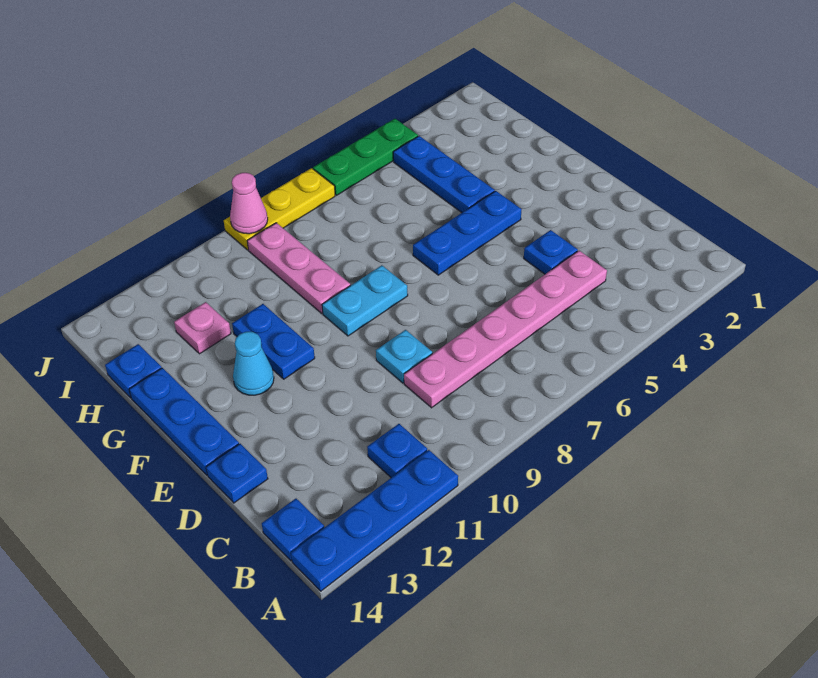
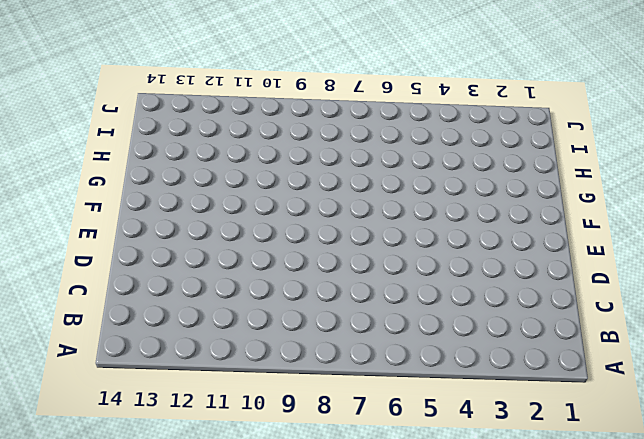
none -> blue plate A11:A14 level 1
none -> blue plate B11 level 1
none -> blue plate B14 level 1

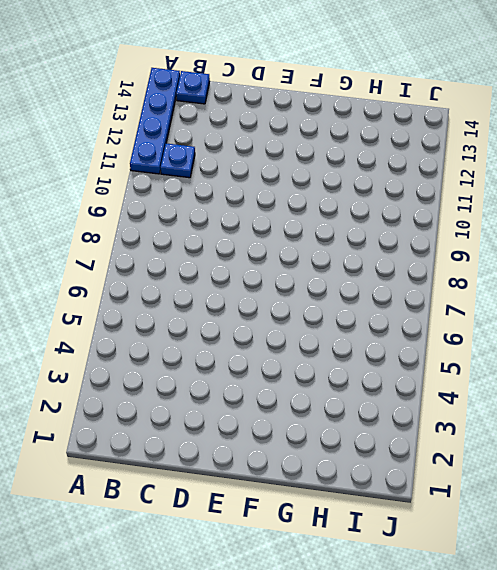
none -> pink plate C4:C9 level 1
none -> blue plate D4 level 1
none -> cyan plate D9 level 1

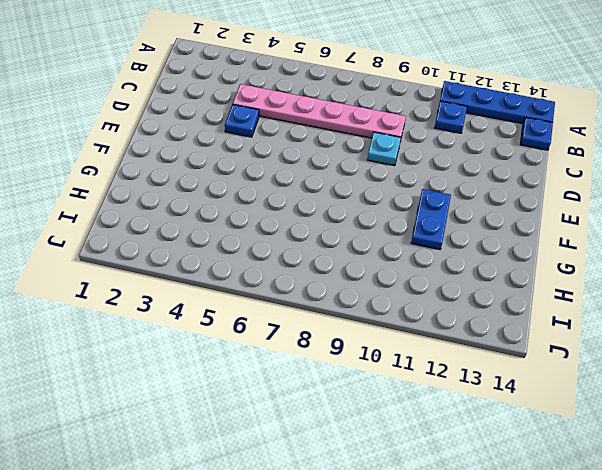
none -> blue plate D14 level 1
none -> blue plate E14:G14 level 1
none -> blue plate F4:F6 level 1

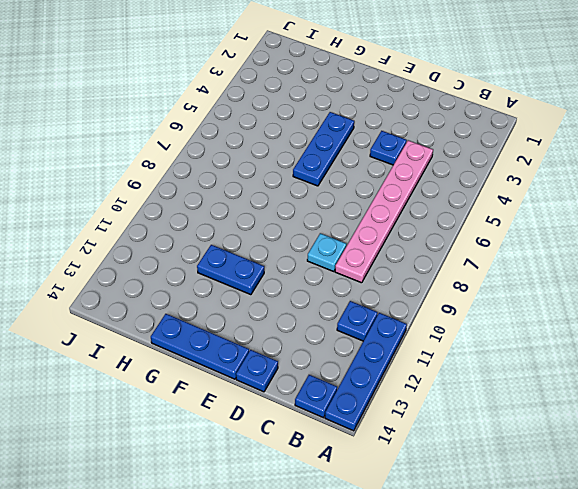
none -> cyan plate F8:F9 level 1
none -> cyan cone F12 level 1
none -> blue plate G4:I4 level 1

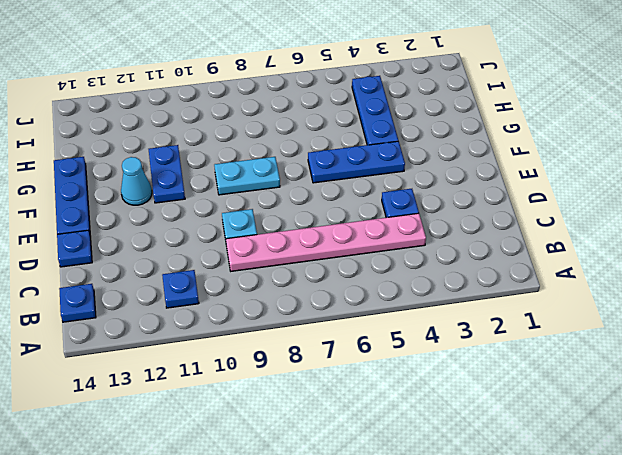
none -> blue plate A11:A14 level 1
none -> pink plate G9:I9 level 1
none -> pink plate H12 level 1

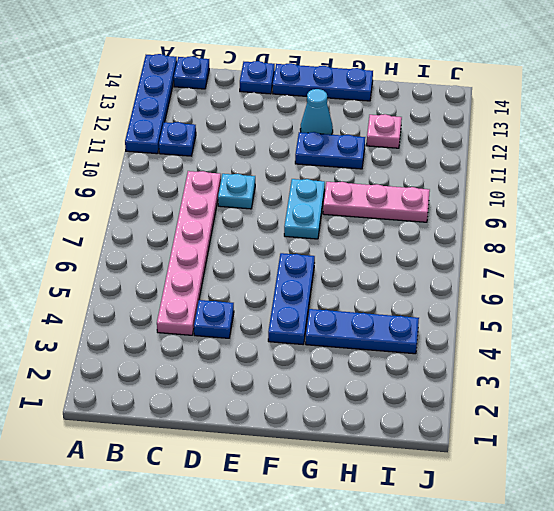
none -> blue plate H14 level 1
none -> green plate J4:J6 level 1
none -> yellow plate J7:J9 level 1

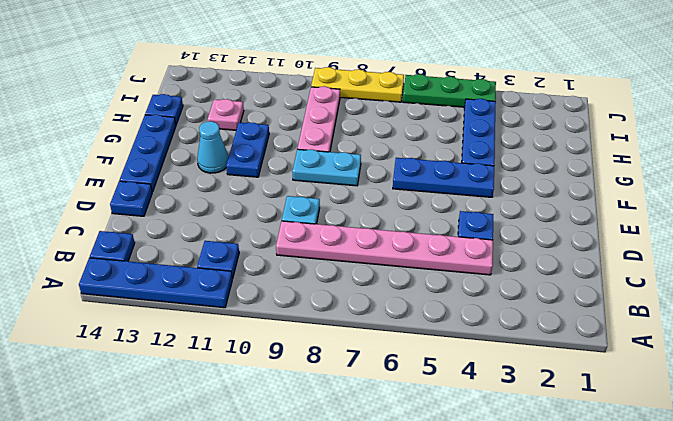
none -> pink cone J9 level 2

